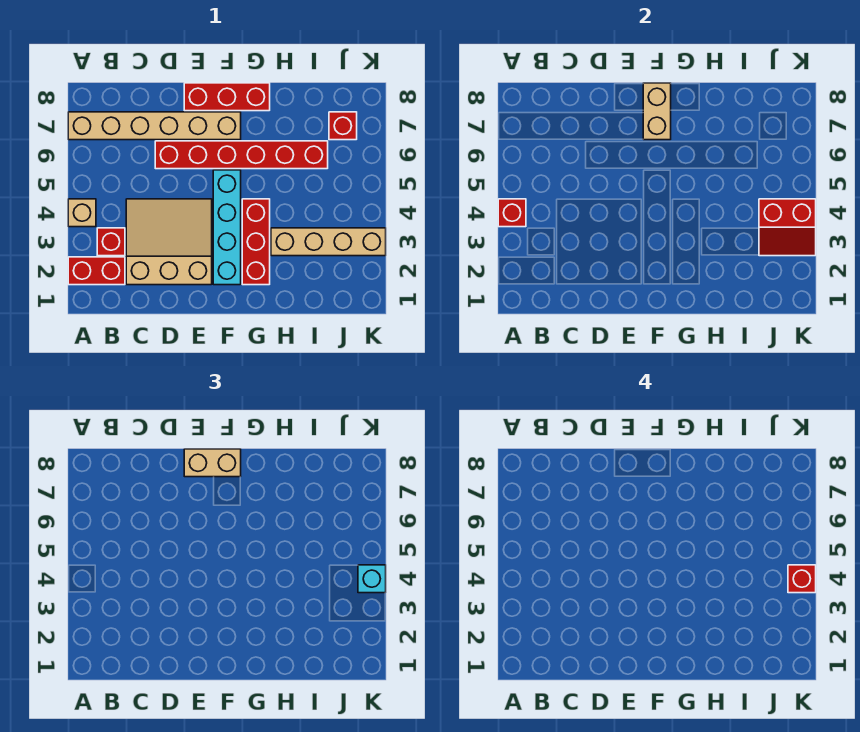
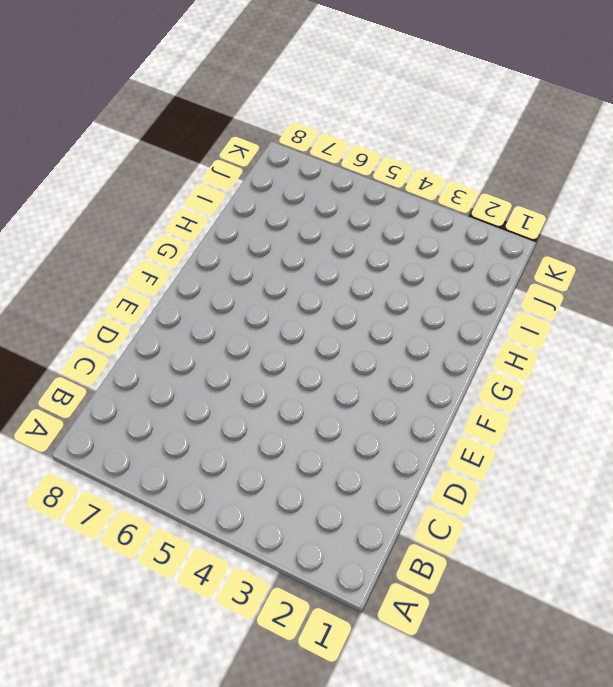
none -> red brick A2:B2 level 1
none -> tan brick A4 level 1
none -> tan brick A7:F7 level 1

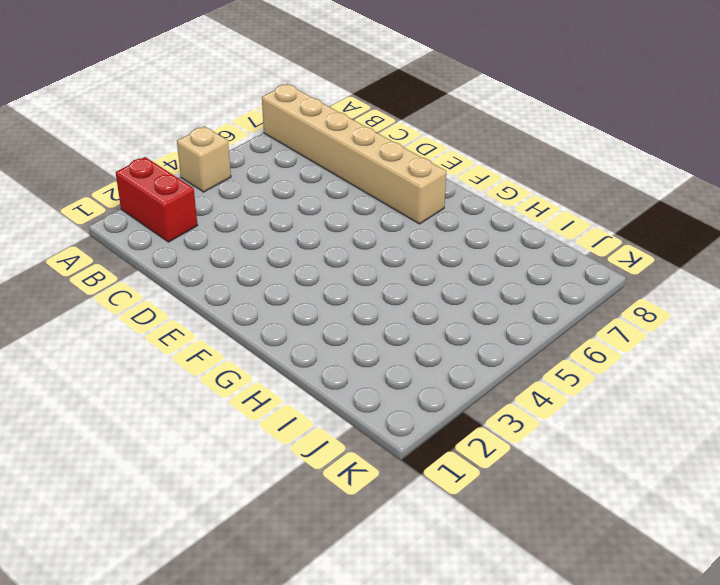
none -> red brick B3 level 1
none -> tan slope C2:E4 level 1 top 2
none -> red brick D6:I6 level 1

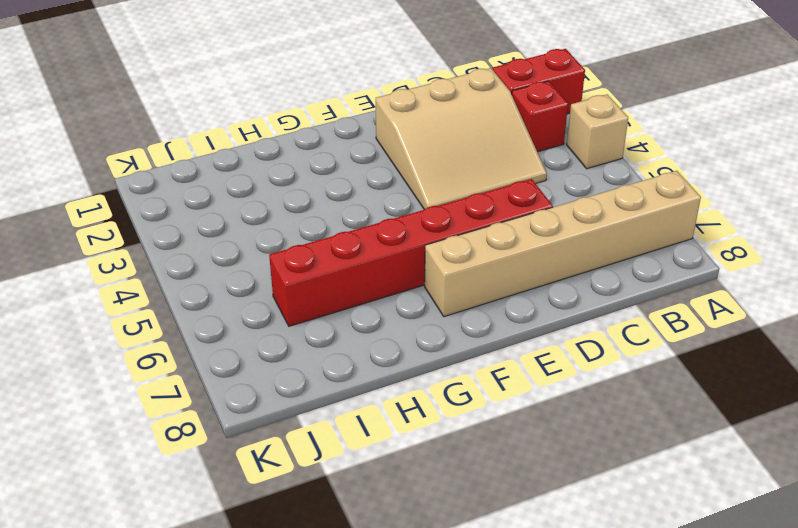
none -> red brick E8:G8 level 1
none -> cyan brick F2:F5 level 1
none -> red brick G2:G4 level 1

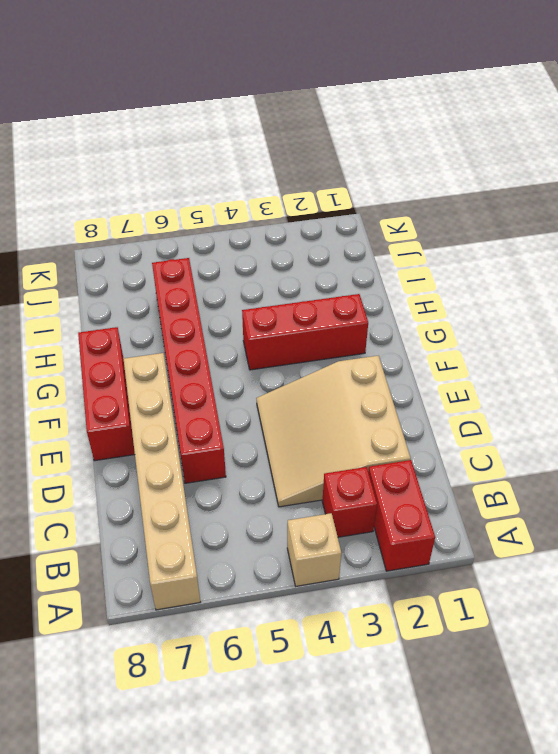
none -> cyan brick F2:F5 level 1
none -> tan brick H3:K3 level 1
none -> red brick J7 level 1

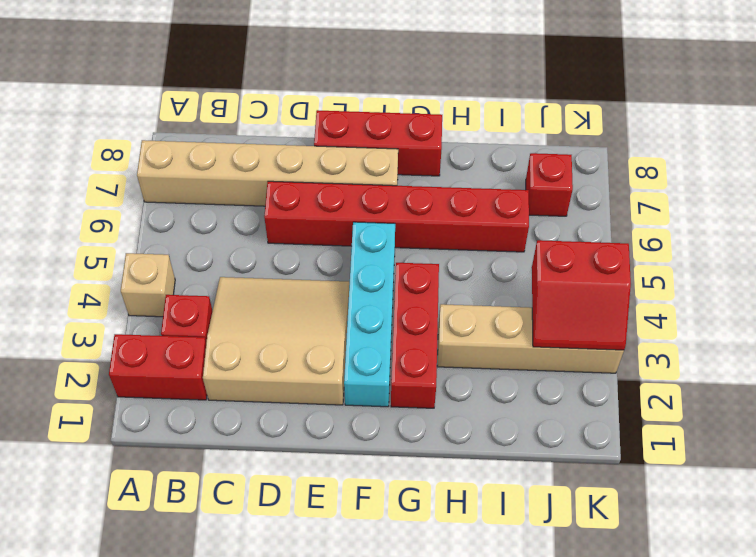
none -> red brick A4 level 2
none -> tan brick F7:F8 level 2
none -> tan brick E8:F8 level 3

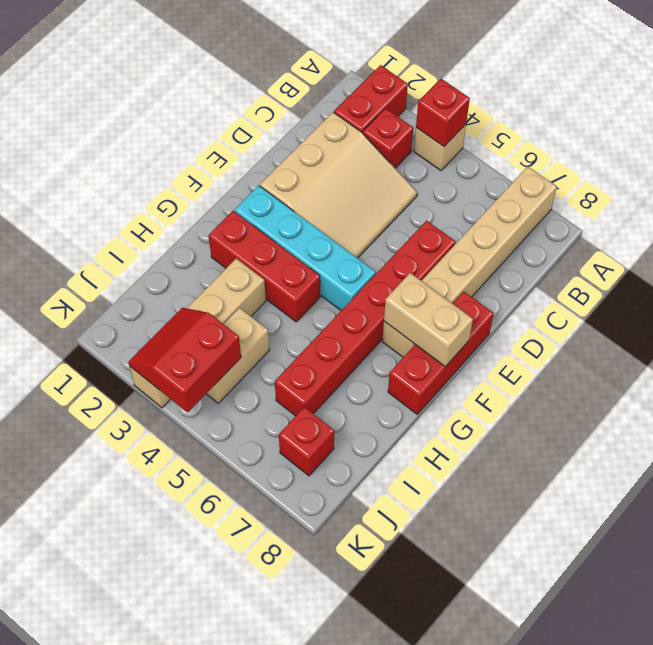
tan brick I4:J4 level 1 -> tan brick E8:F8 level 3
none -> cyan brick K4 level 3
none -> red brick K4 level 4

